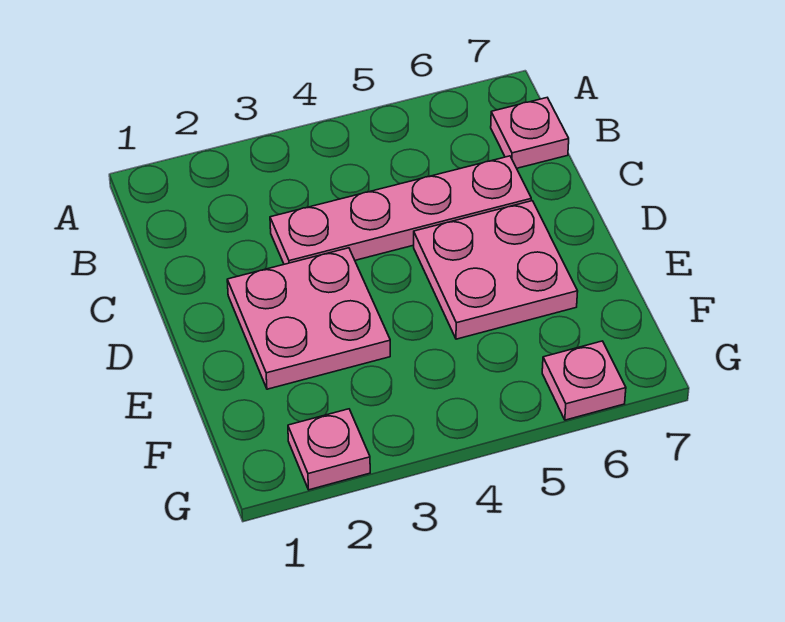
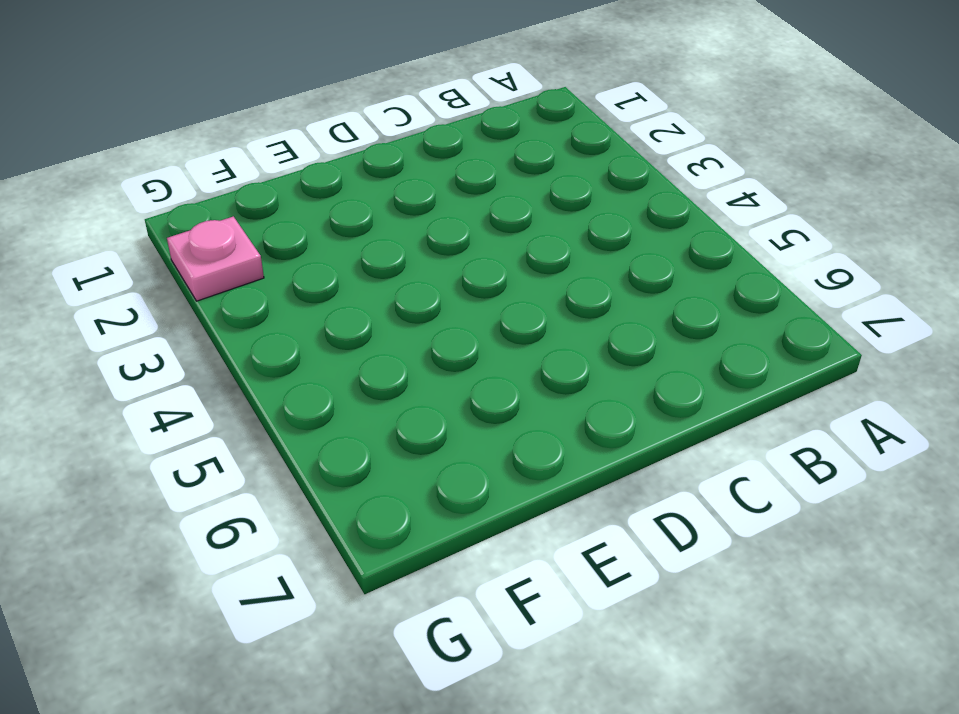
none -> pink plate B7 level 1
none -> pink plate C3:C6 level 1

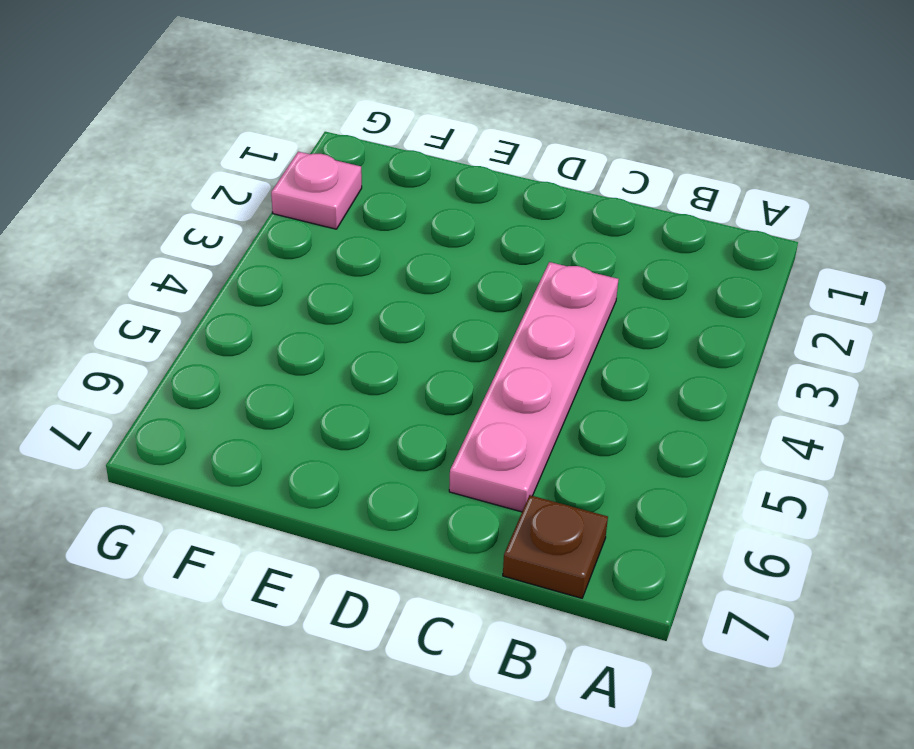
brown plate B7 level 1 -> pink plate B7 level 1
none -> pink plate D2:E3 level 1
none -> pink plate D5:E6 level 1

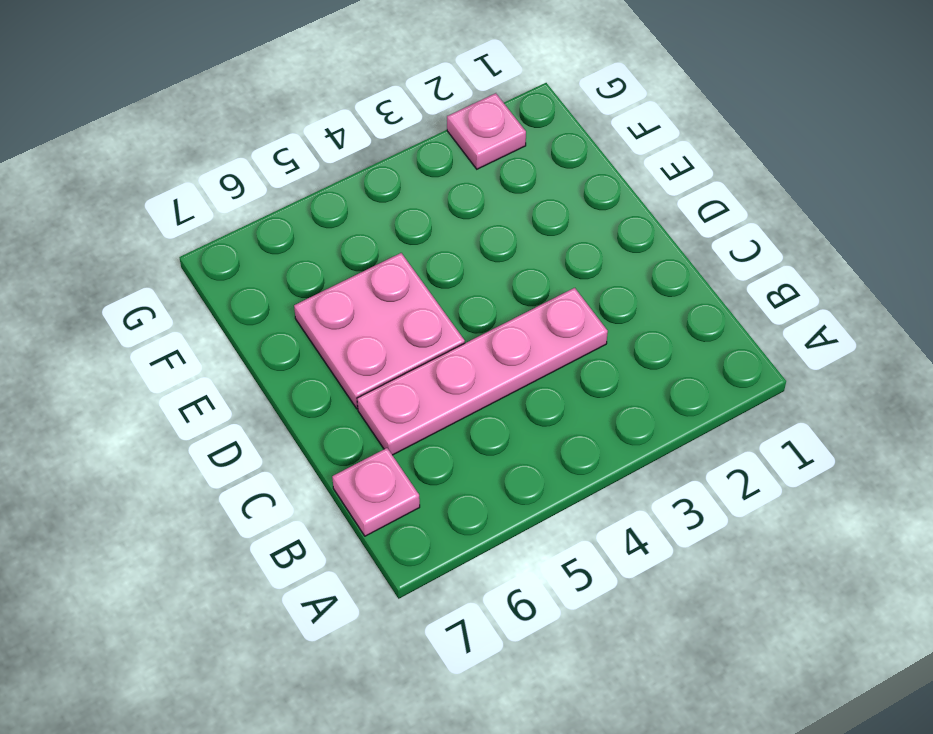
none -> pink plate D2:E3 level 1
none -> pink plate G6 level 1

